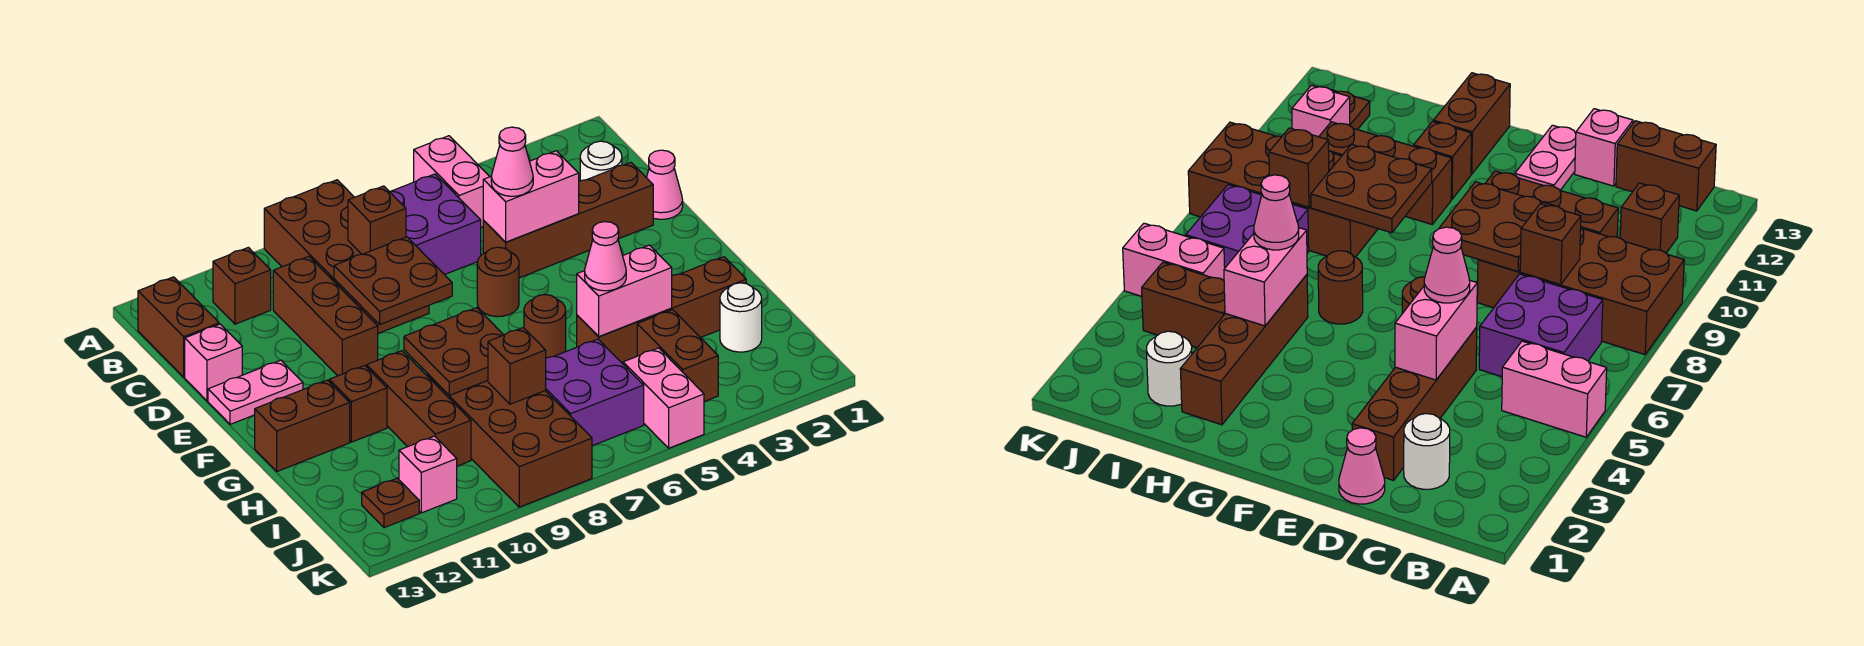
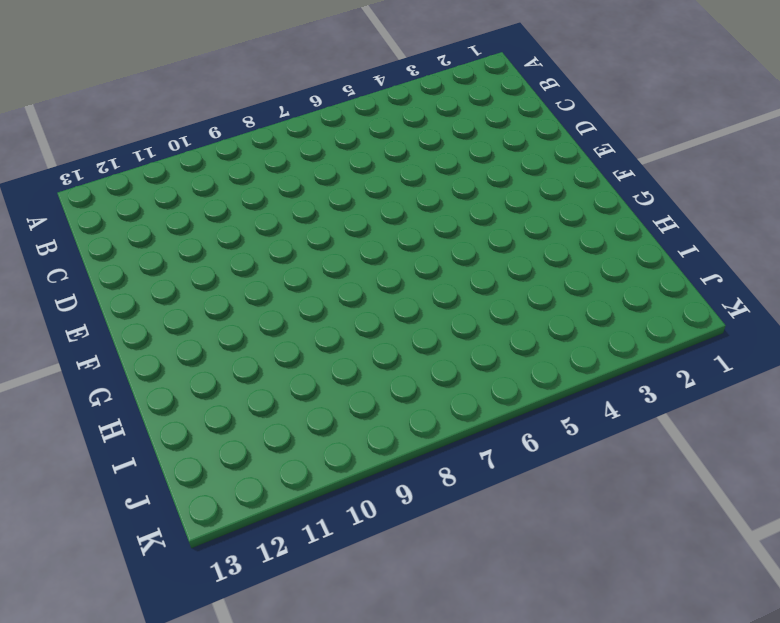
none -> pink brick A5:B5 level 1
none -> brown brick A8:D9 level 1
none -> purple brick B6:C7 level 1
none -> brown brick B11 level 1

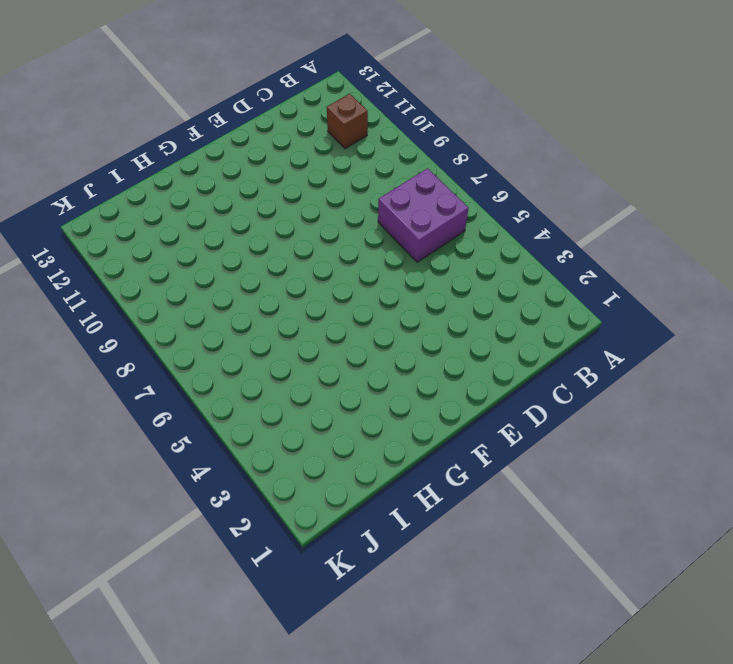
none -> pink brick A5:B5 level 1
none -> brown brick A8:D9 level 1
none -> brown brick B13:C13 level 1
none -> white round brick C2 level 1

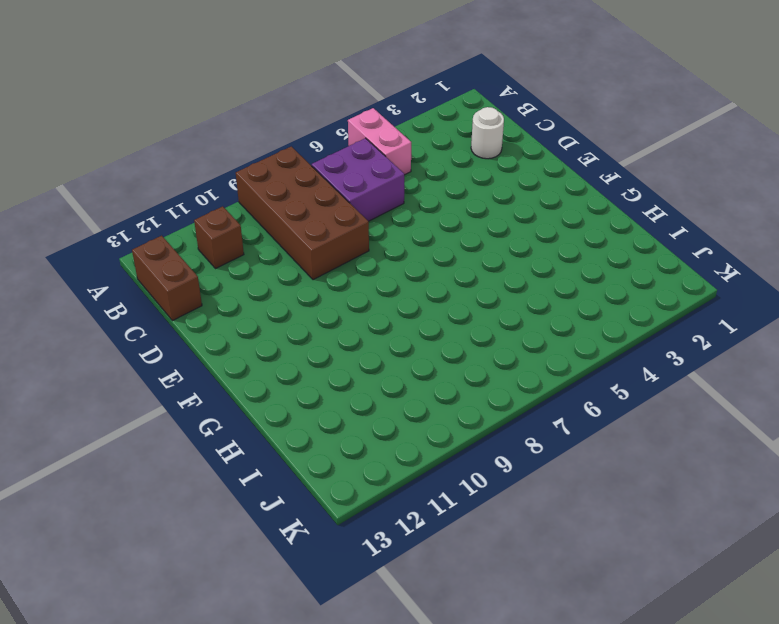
none -> brown brick C10:E10 level 1
none -> pink cone D1 level 1
none -> brown brick D2:D5 level 1
none -> pink brick D13 level 1

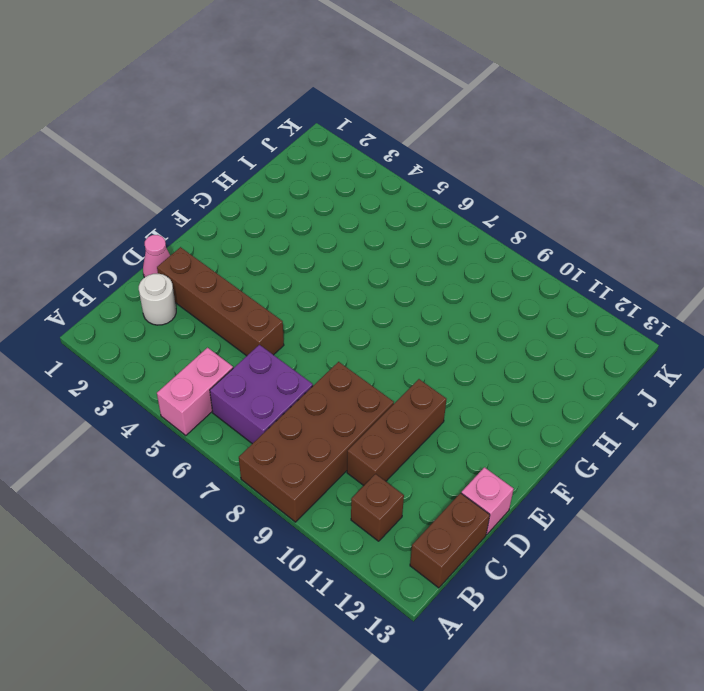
none -> brown round brick E6 level 1
none -> pink plate E12:E13 level 1
none -> brown round brick G6 level 1
none -> brown brick G10:I10 level 1

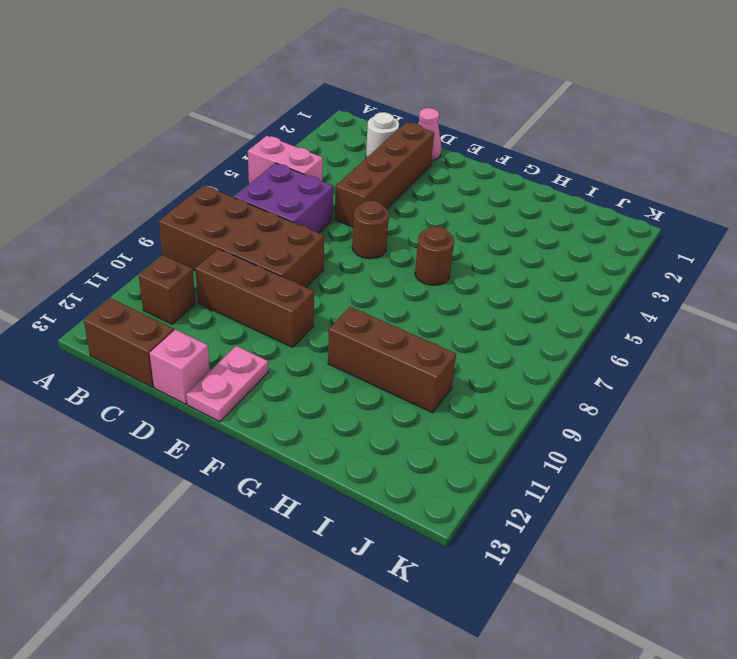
none -> brown brick G11 level 1
none -> brown brick G12:G13 level 1
none -> brown brick H2:H5 level 1
none -> brown brick H8:K9 level 1

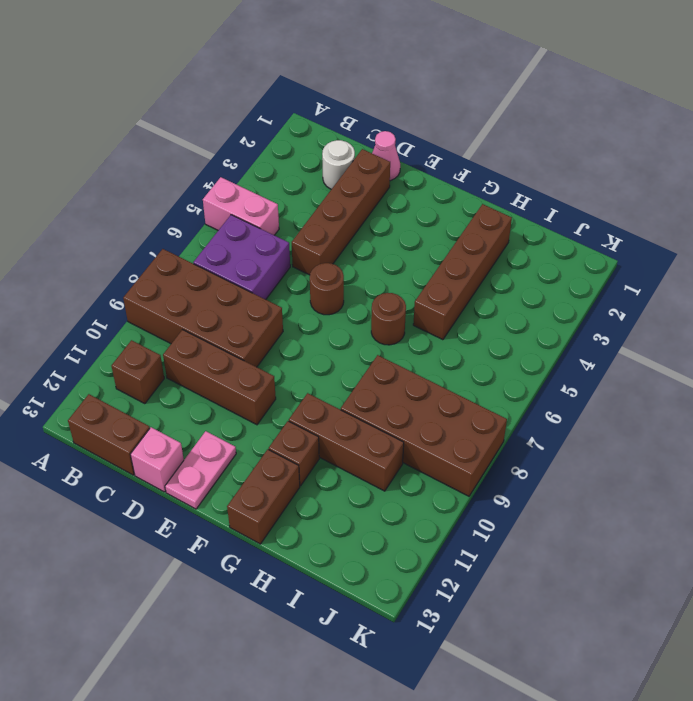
none -> white round brick I2 level 1
none -> brown brick I4:J4 level 1
none -> purple brick I6:J7 level 1
none -> pink brick J5:K5 level 1

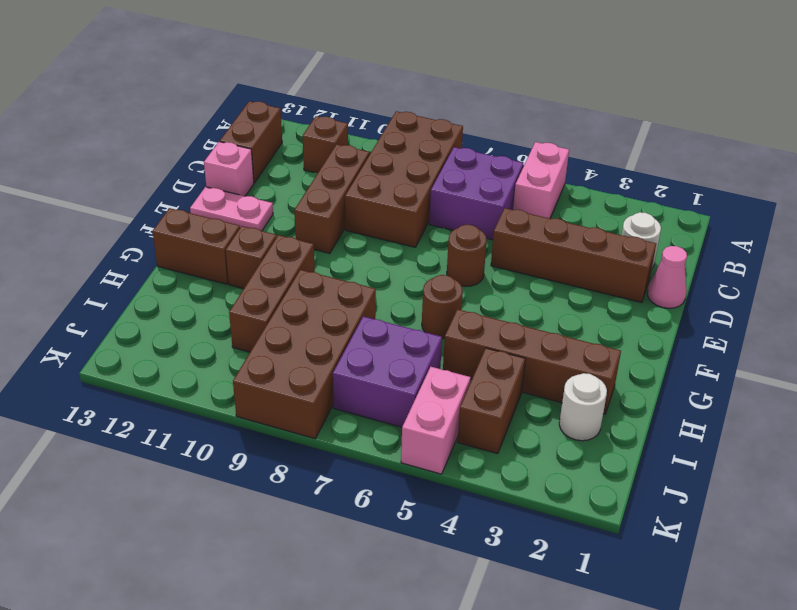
none -> pink brick J11 level 1
none -> brown plate J12 level 1
none -> brown brick C8 level 2
none -> pink brick D4:D5 level 2

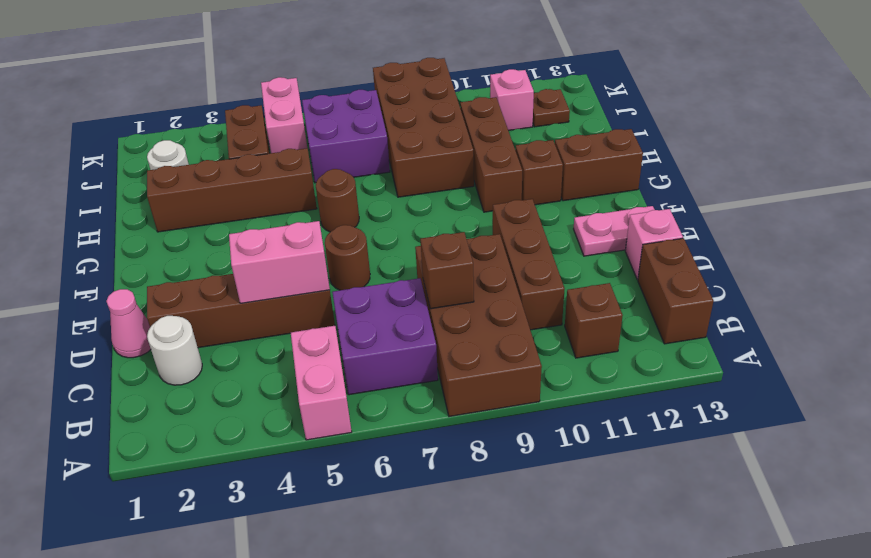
none -> brown plate D8:E9 level 2
none -> brown plate G8:H9 level 2
none -> pink brick H4:H5 level 2
none -> brown brick I8 level 2

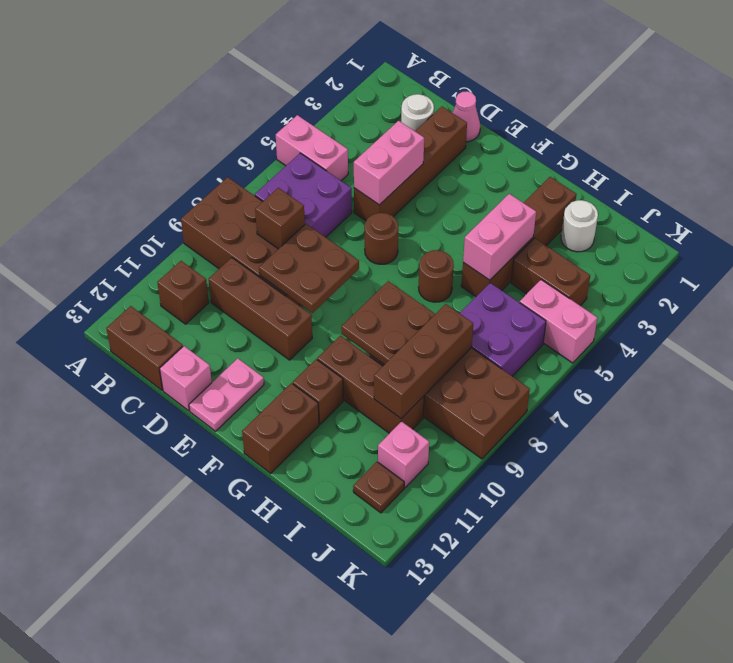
brown brick I8:I10 level 2 -> brown brick I8 level 2
none -> pink cone D5 level 3
none -> pink cone H5 level 3

